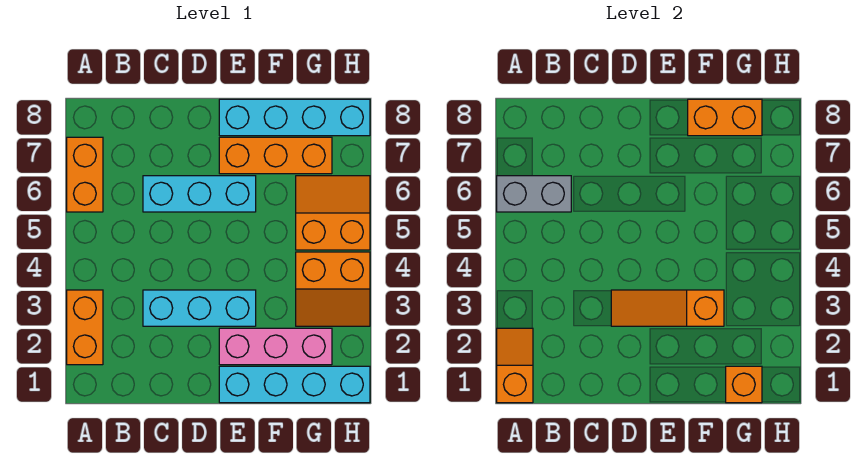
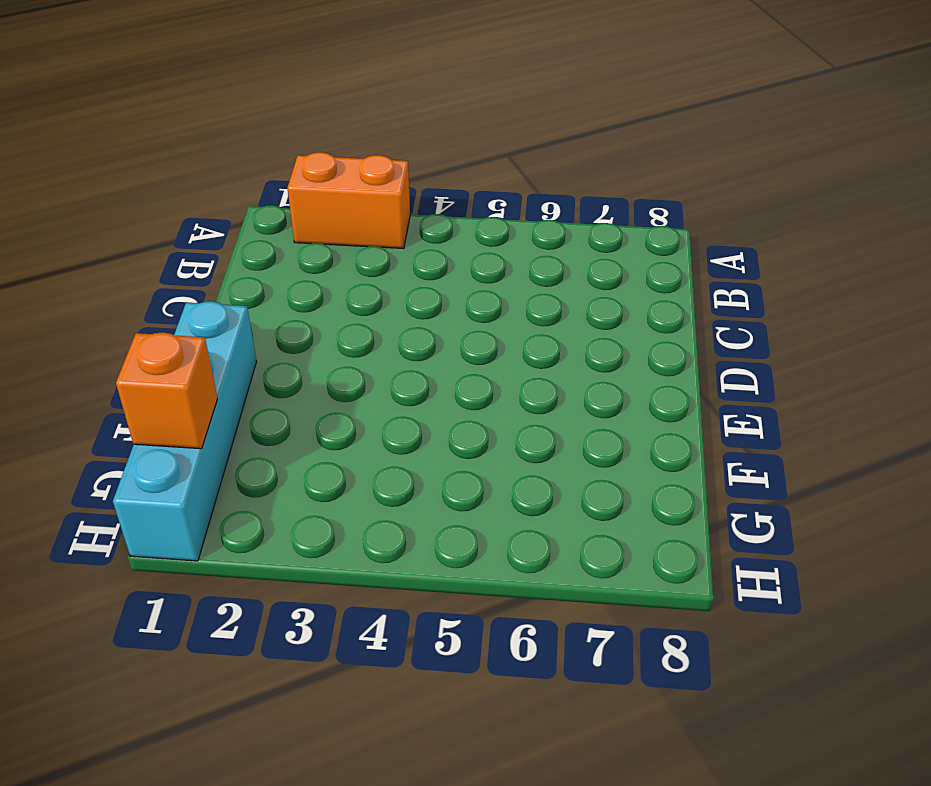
none -> orange brick A6:A7 level 1
none -> cyan brick C3:E3 level 1
none -> cyan brick C6:E6 level 1

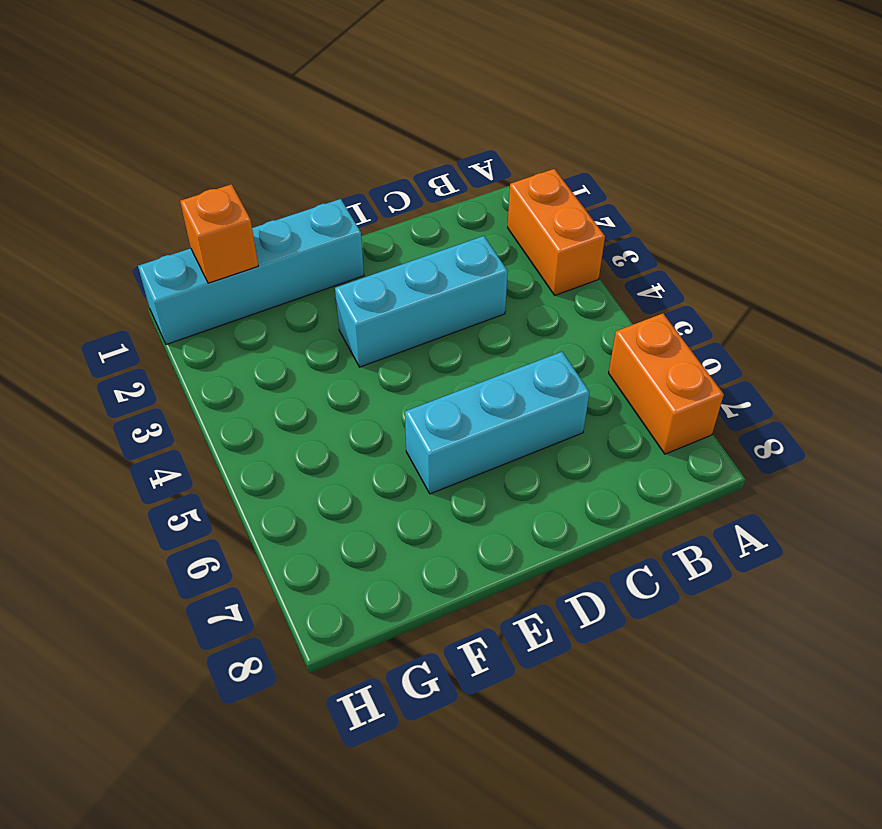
none -> pink brick E2:G2 level 1
none -> orange brick E7:G7 level 1
none -> cyan brick E8:H8 level 1

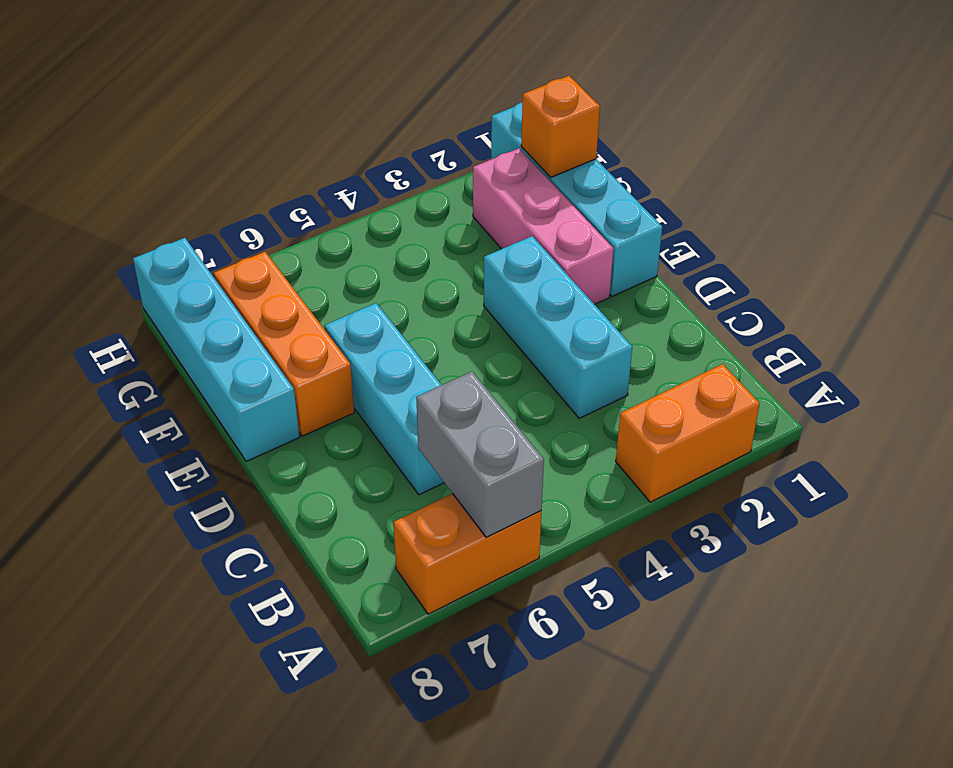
none -> orange slope G3:H4 level 1 top 4
none -> orange slope G5:H6 level 1 top 5
none -> orange slope A1:A2 level 2 top 1

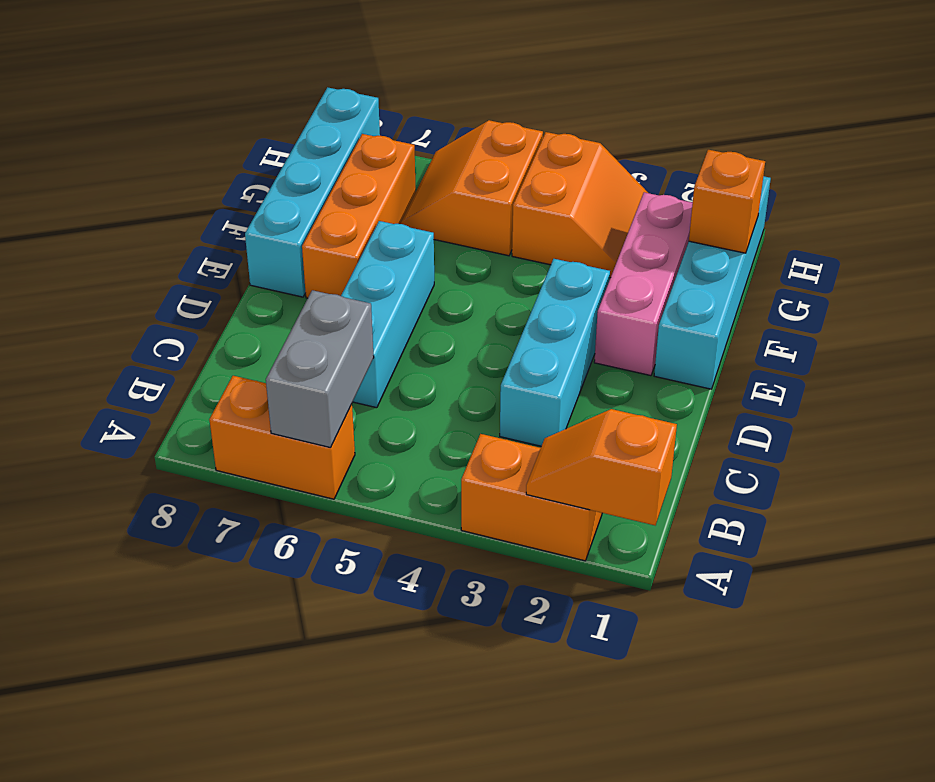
none -> orange slope D3:F3 level 2 top F
none -> orange brick F8:G8 level 2

